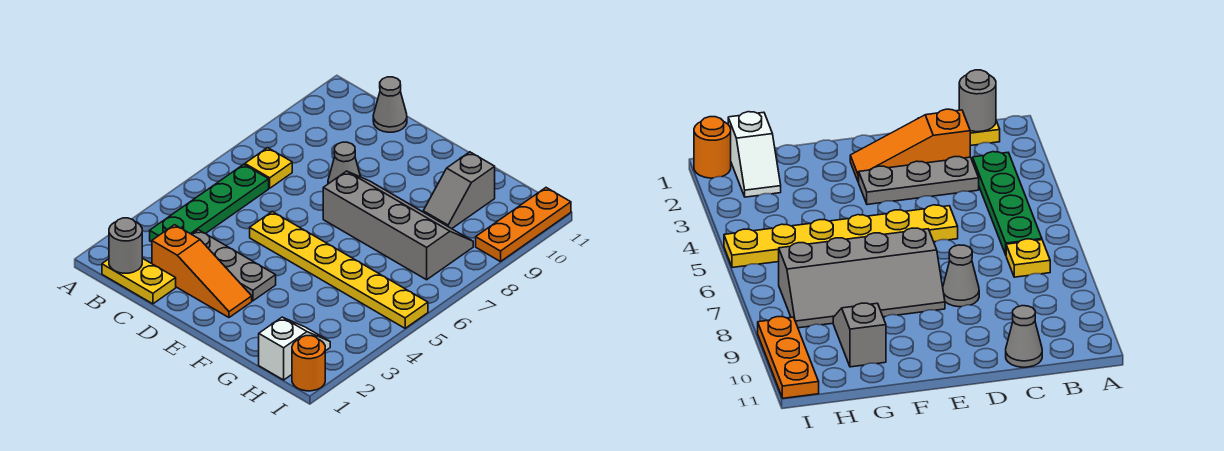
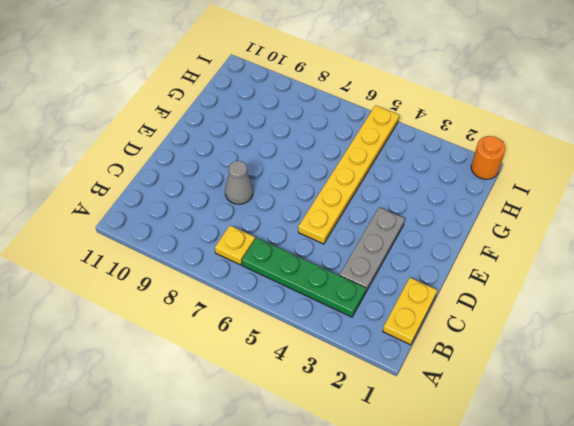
none -> orange slope C2:E2 level 1 top C
none -> grey cone C11 level 1
none -> grey slope E7:H8 level 1 top 7

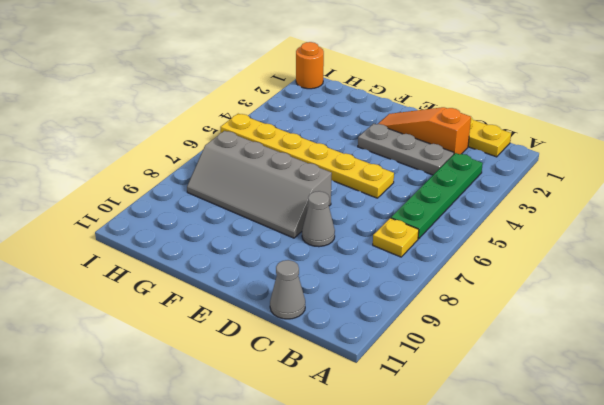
none -> grey slope G9:G10 level 1 top 10
none -> white slope H1:H2 level 1 top 1
none -> orange plate I9:I11 level 1

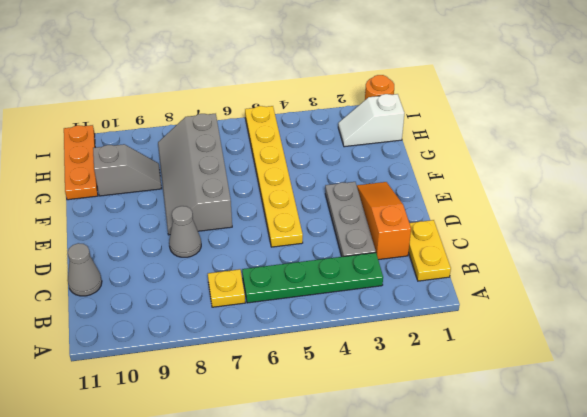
orange plate G11:I11 level 1 -> orange plate I9:I11 level 1
none -> grey round brick B1 level 2

